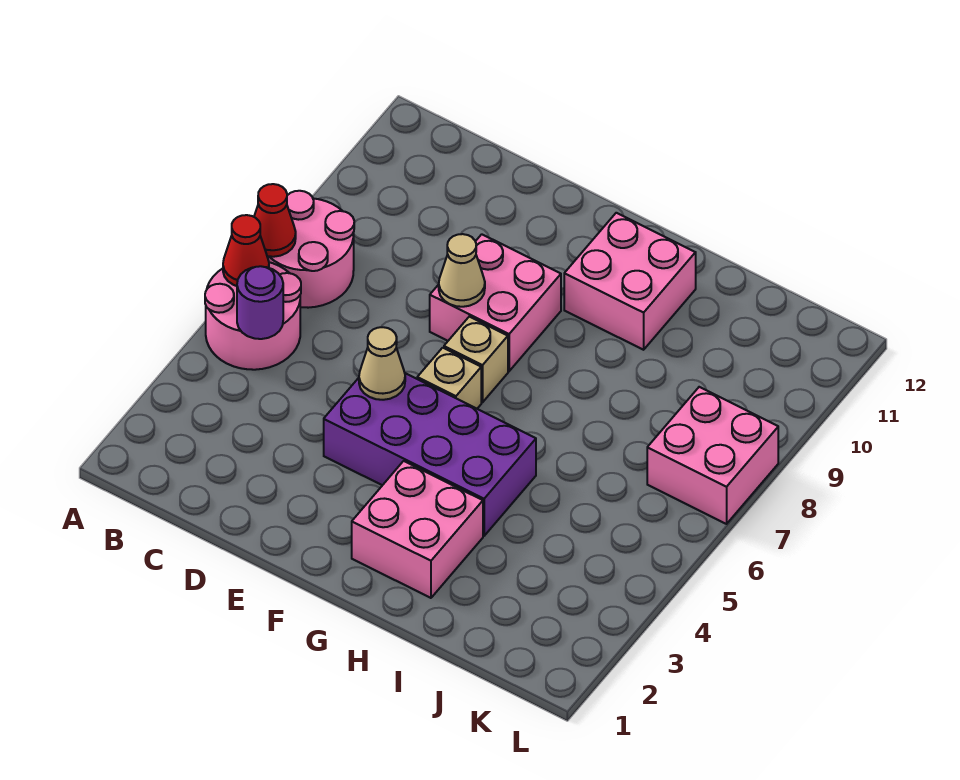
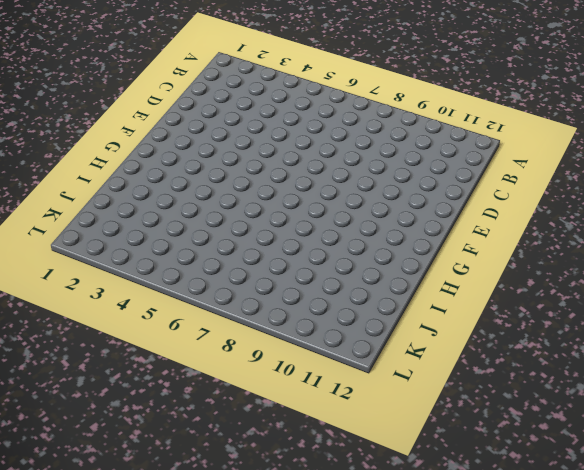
none -> pink round brick A5:B6 level 1
none -> pink round brick A7:B8 level 1
none -> purple brick E4:H5 level 1

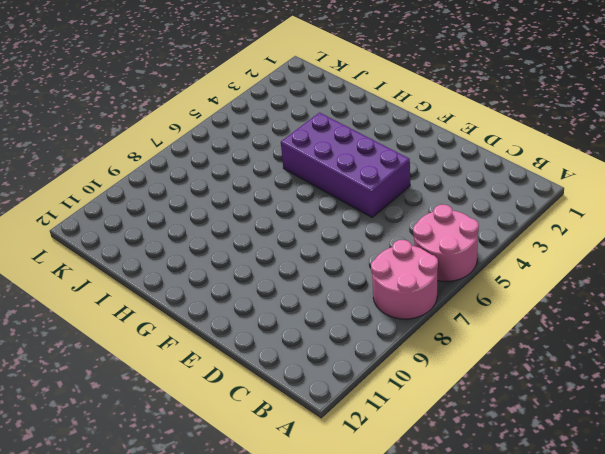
none -> pink brick E8:F9 level 1
none -> tan brick F6 level 1
none -> tan brick F7 level 1

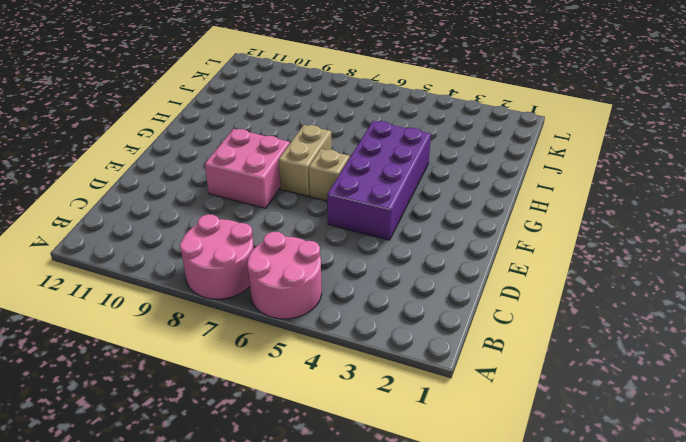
tan brick F7:G7 level 1 -> tan brick F7 level 1
none -> pink brick G2:H3 level 1
none -> pink brick G10:H11 level 1
none -> pink brick K7:L8 level 1

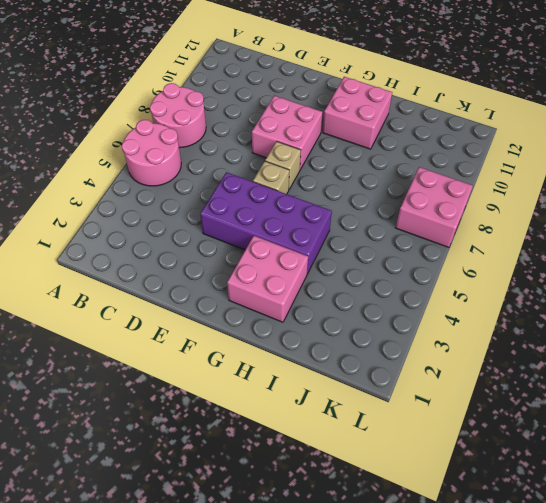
none -> red cone A6 level 2
none -> red cone A7 level 2
none -> purple round brick B5 level 2

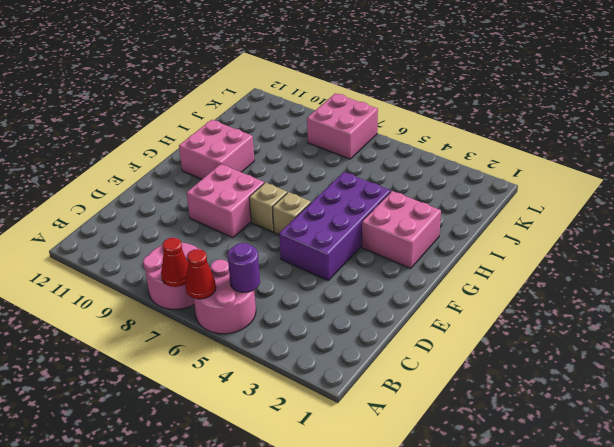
none -> tan cone E5 level 2
none -> tan cone E8 level 2

